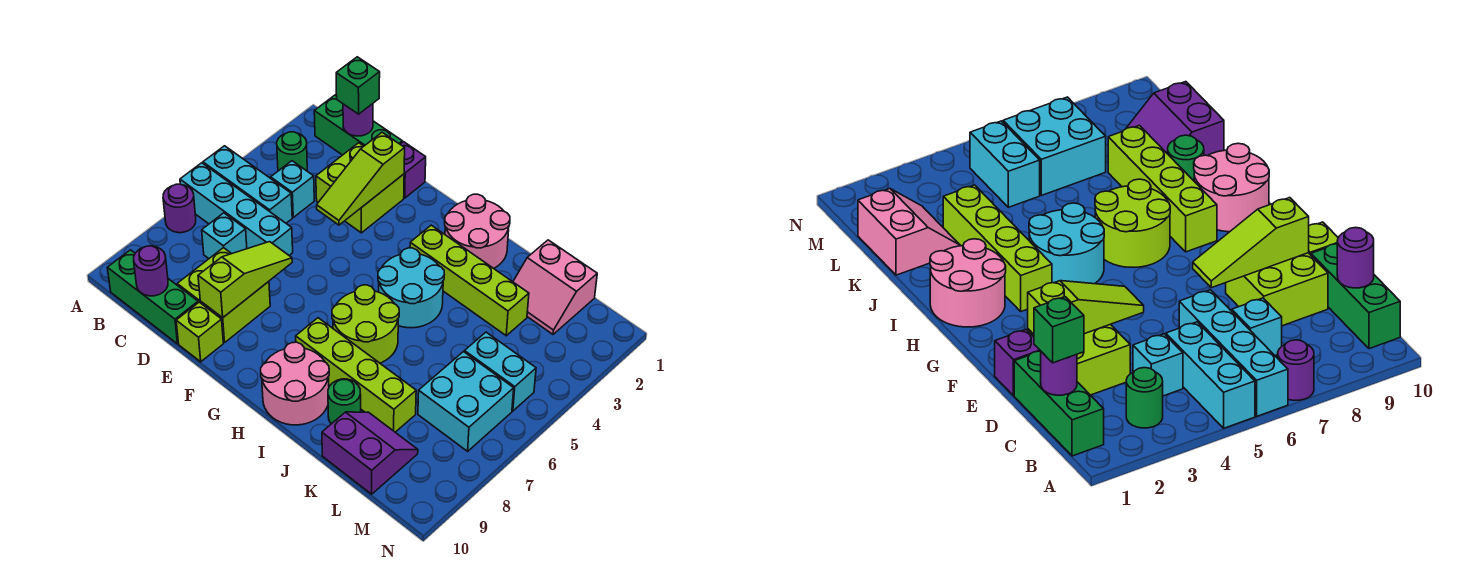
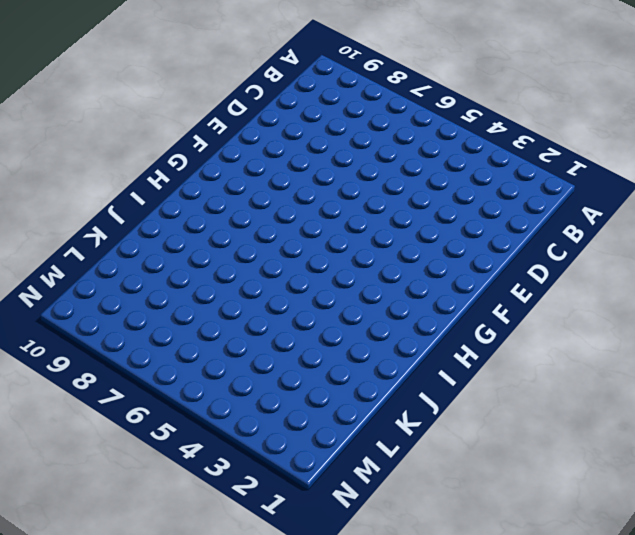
none -> cyan brick A5:C5 level 1
none -> cyan brick A6:D6 level 1
none -> purple round brick A7 level 1

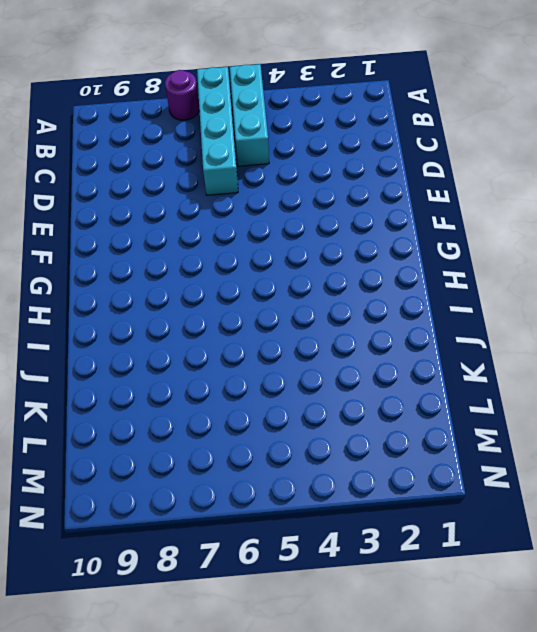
none -> green brick B1:D1 level 1
none -> green round brick B3 level 1
none -> green brick B10:D10 level 1

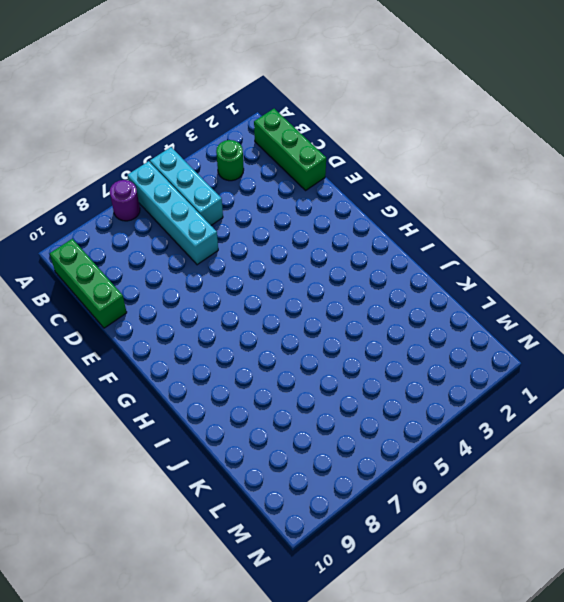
none -> cyan brick C4 level 1
none -> cyan brick C7 level 1
none -> lime brick D2:E3 level 1

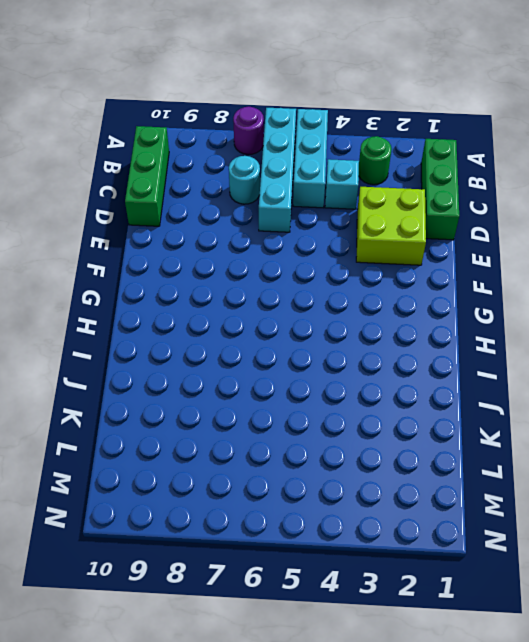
cyan round brick C7 level 1 -> cyan brick C7 level 1
none -> lime brick D8:E9 level 1
none -> purple brick E1 level 1
none -> lime brick E10 level 1

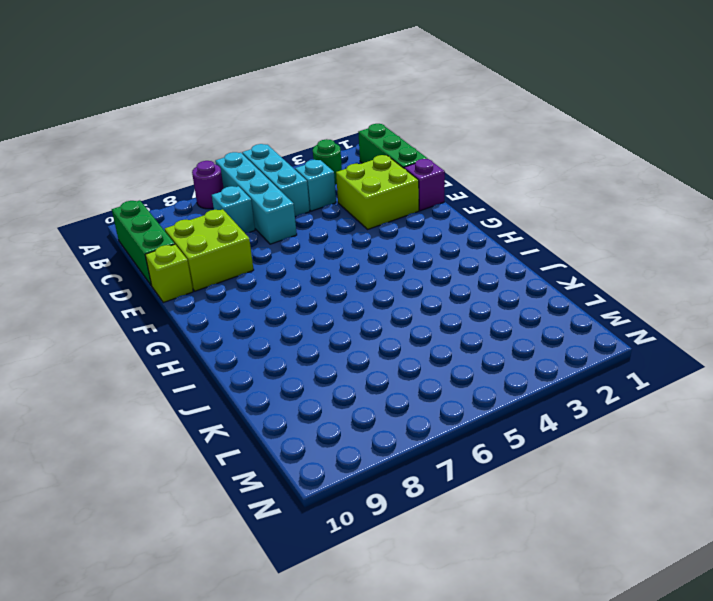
none -> pink round brick H1:I2 level 1
none -> lime brick H3:K3 level 1
none -> cyan round brick H4:I5 level 1

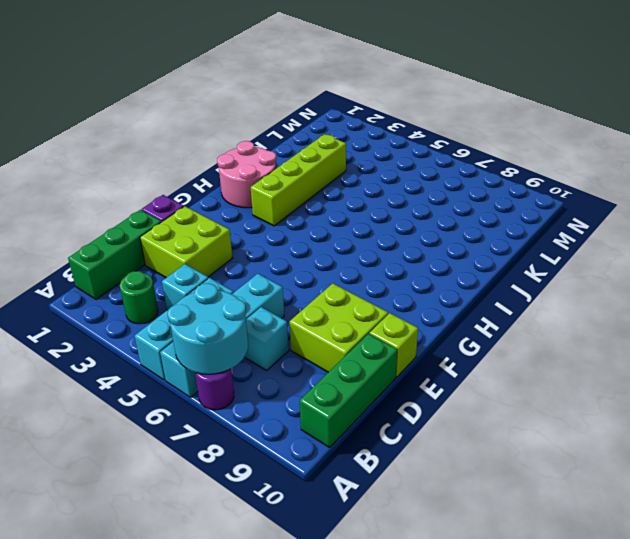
cyan round brick A6:B7 level 2 -> cyan round brick H4:I5 level 1
none -> lime round brick H6:I7 level 1
none -> lime brick H8:K8 level 1
none -> pink round brick H9:I10 level 1

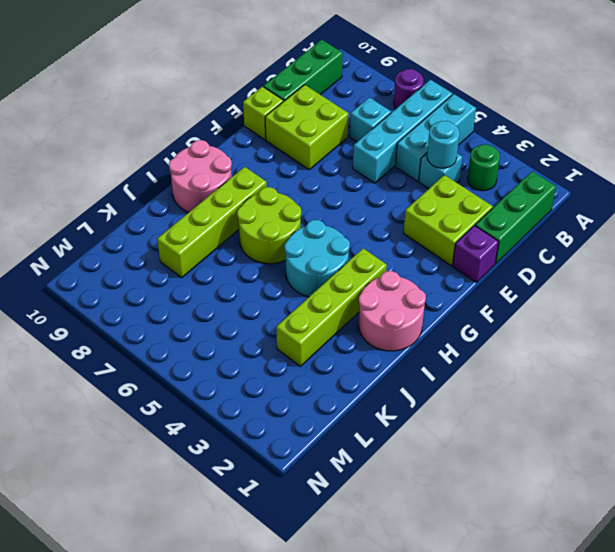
cyan round brick C4 level 2 -> none
none -> green round brick J9 level 1
none -> pink slope K1:L2 level 1 top 1
none -> purple slope K9:L10 level 1 top 10

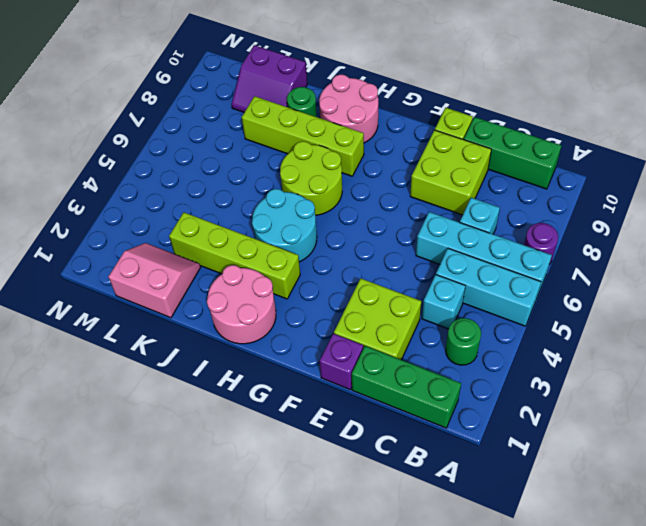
none -> cyan brick L5:M5 level 1
none -> cyan brick L6:M7 level 1
none -> purple round brick C1 level 2

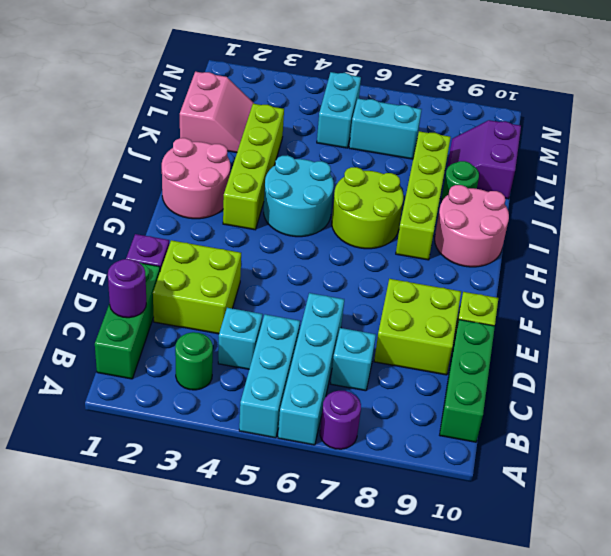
cyan brick L6:L7 level 1 -> cyan brick L6:M7 level 1
none -> purple round brick C10 level 2
none -> lime slope E2:E4 level 2 top 2
none -> lime slope E7:E9 level 2 top 9

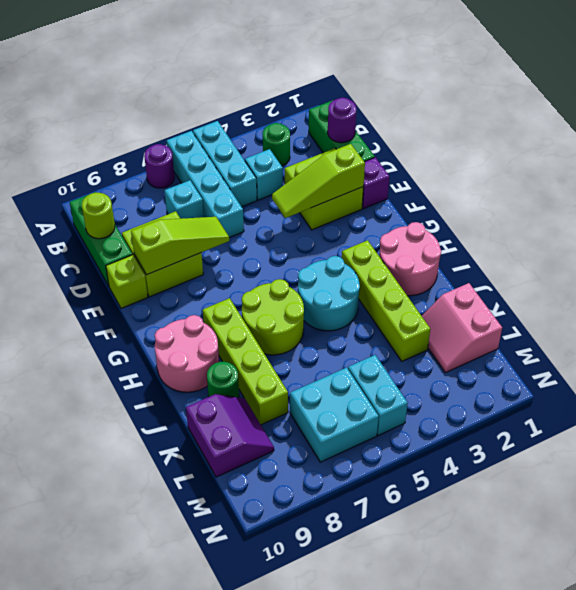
lime round brick C10 level 2 -> purple round brick C10 level 2
none -> green brick C1 level 3

